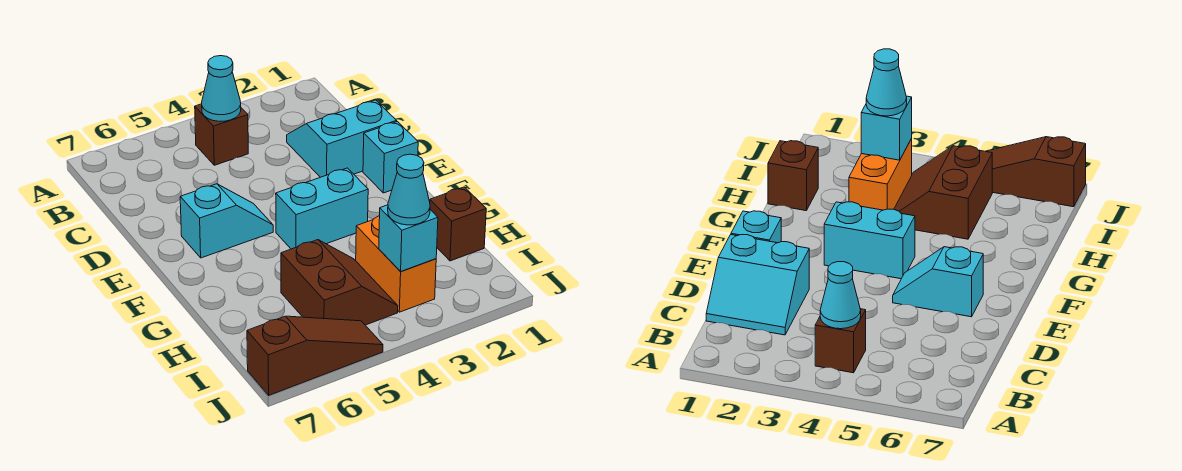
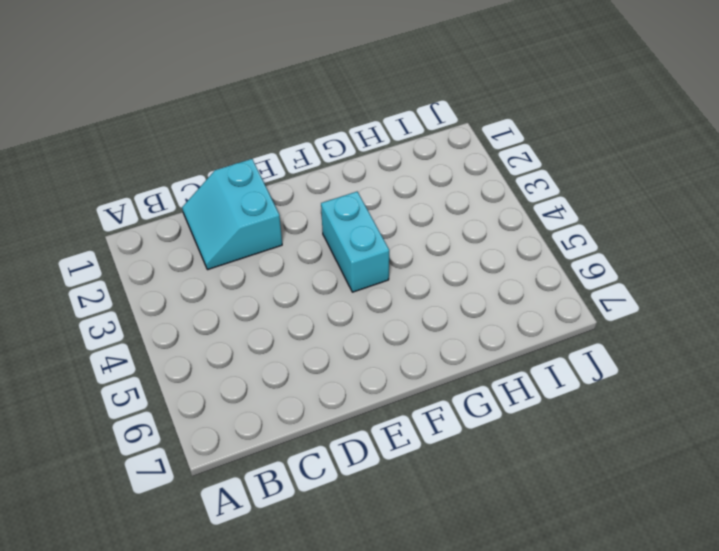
none -> brown brick B4 level 1
none -> cyan brick E1 level 1
none -> cyan slope E5:E6 level 1 top 6

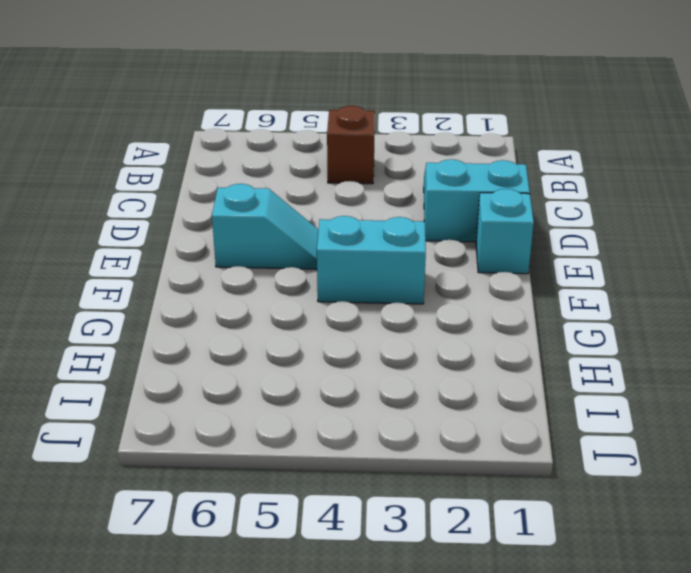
none -> brown brick H1 level 1
none -> orange brick H3:I3 level 1
none -> brown slope H4:I5 level 1 top 5

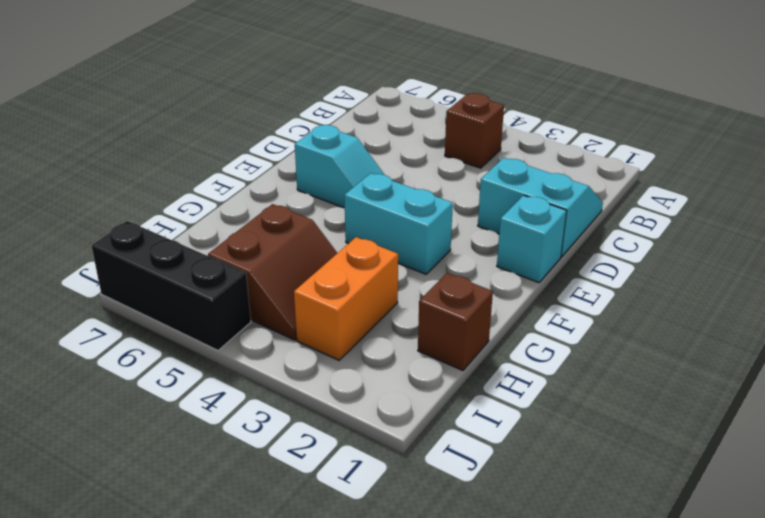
black brick J5:J7 level 1 -> brown slope J5:J7 level 1 top 7
none -> cyan cone B4 level 2
none -> cyan brick I3 level 2
none -> cyan cone I3 level 3

